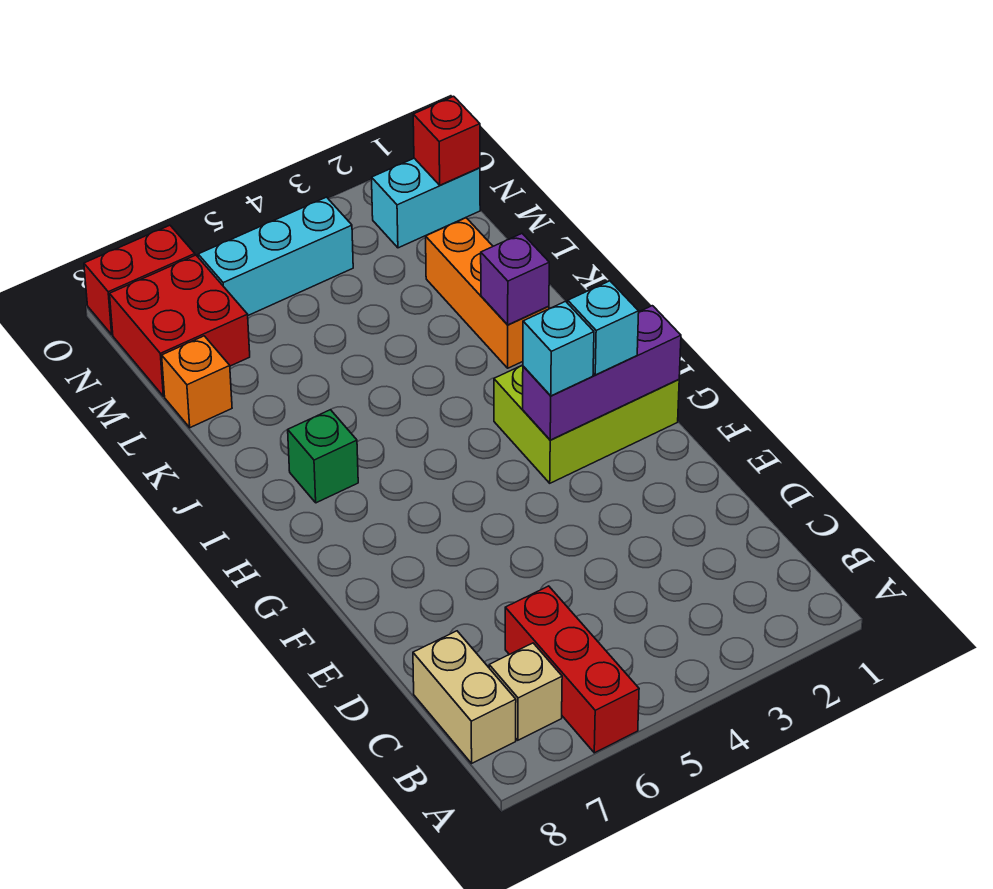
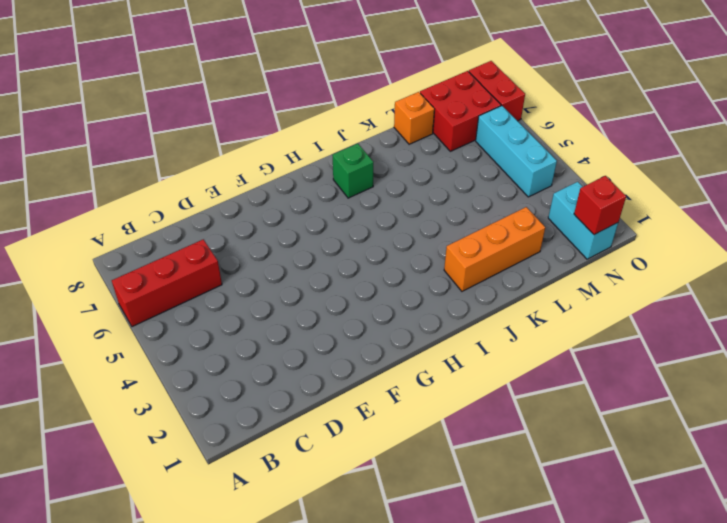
none -> tan brick B7 level 1
none -> tan brick B8:C8 level 1
none -> lime brick G1:H3 level 1

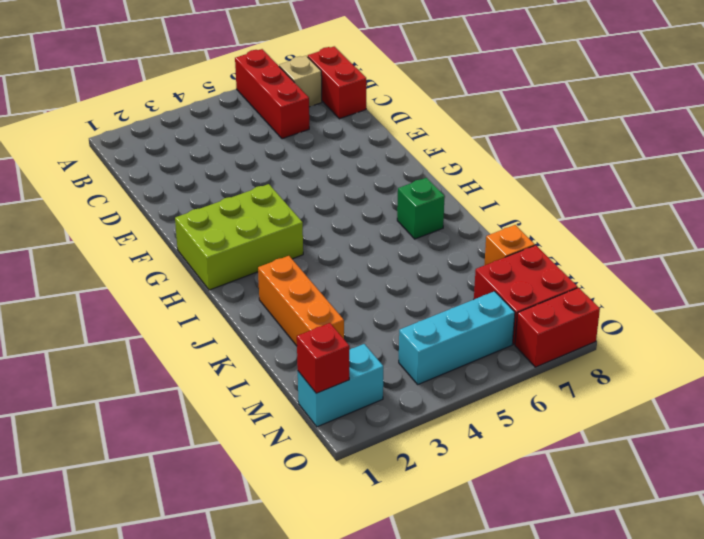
red brick B8:C8 level 1 -> tan brick B8:C8 level 1
none -> purple brick G1:G3 level 2
none -> purple brick J2 level 2
none -> cyan brick G2 level 3

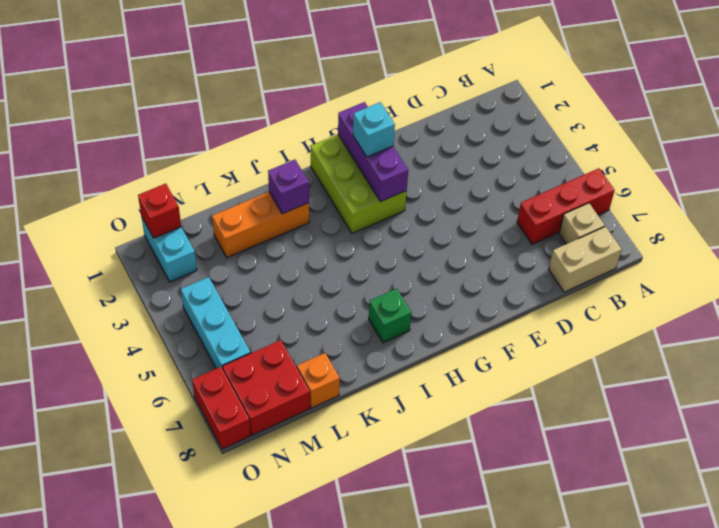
none -> cyan brick G3 level 3

